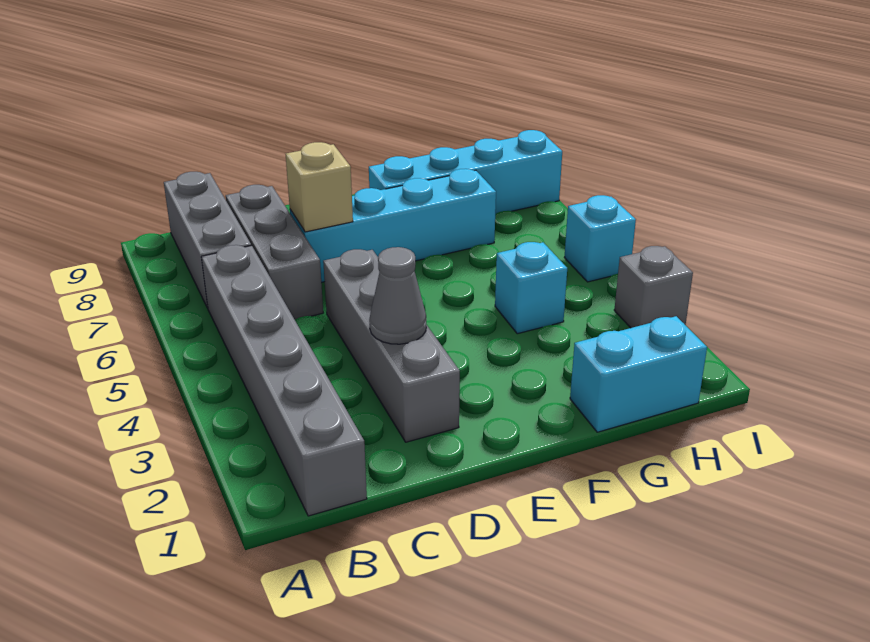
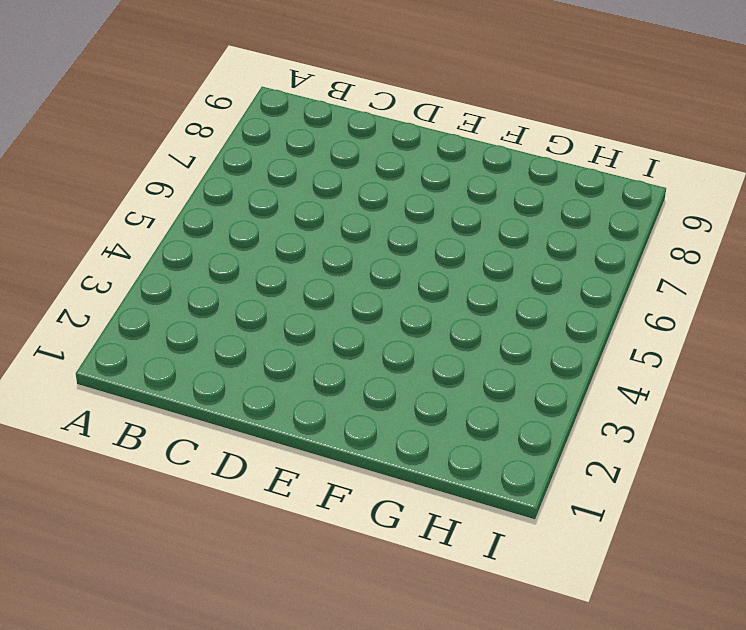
none -> grey brick B1:B6 level 1
none -> grey brick B7:B9 level 1
none -> grey brick C6:C8 level 1

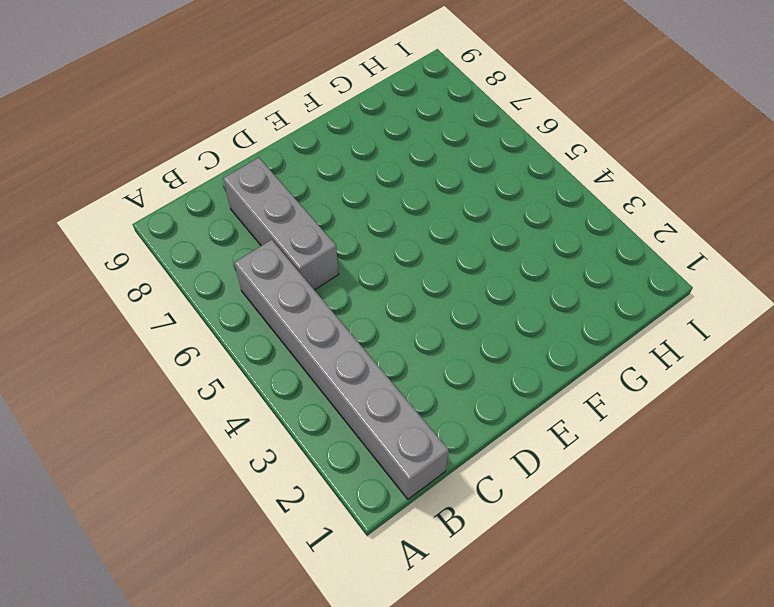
none -> grey brick B7:B9 level 1
none -> grey brick D2:D5 level 1
none -> cyan brick D7:G7 level 1

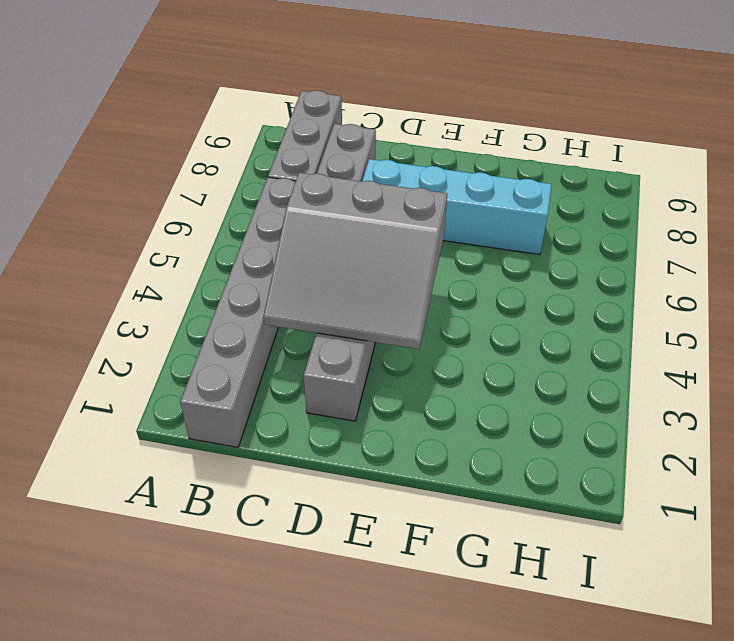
grey slope C3:E5 level 2 top 5 -> grey cone D3 level 2
none -> cyan brick F8:I8 level 1
none -> cyan brick G1:H1 level 1
none -> cyan brick G4 level 1

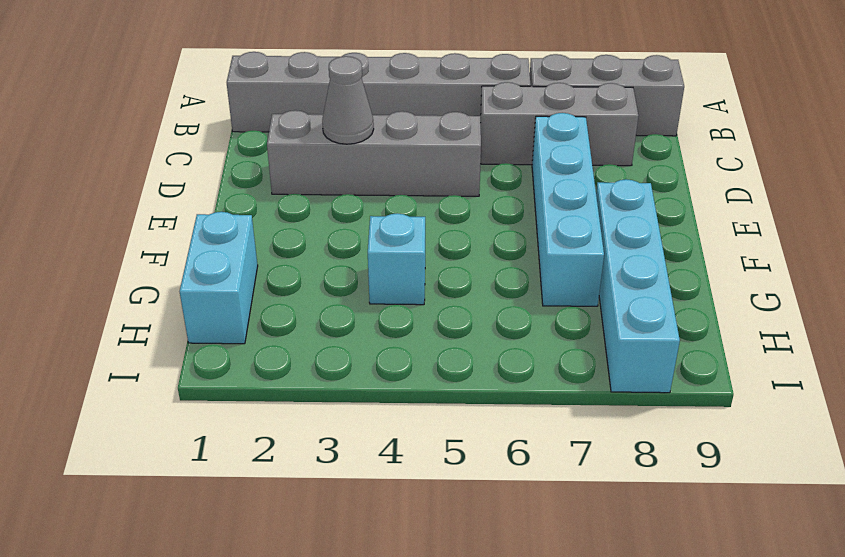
none -> grey brick I3 level 1
none -> cyan brick I5 level 1
none -> tan brick D7 level 2

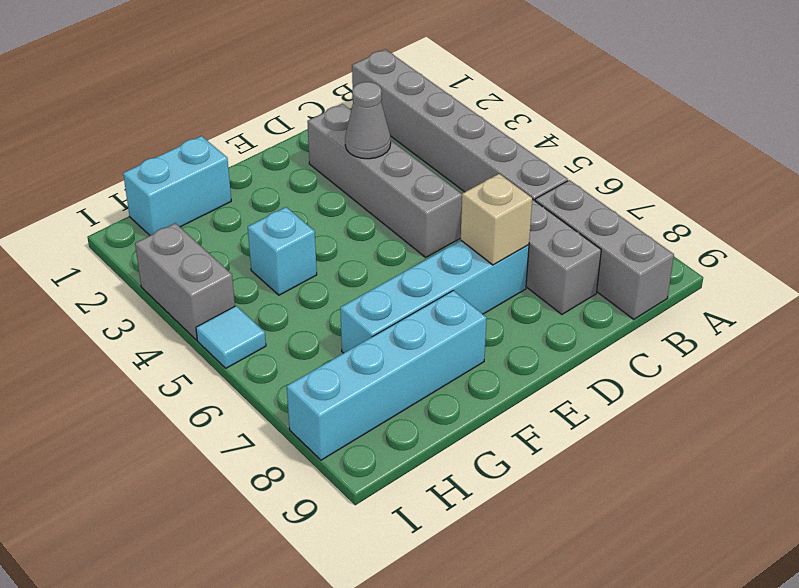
grey brick I3:I4 level 1 -> grey brick I3 level 1
cyan tile I5 level 1 -> cyan brick I5 level 1

